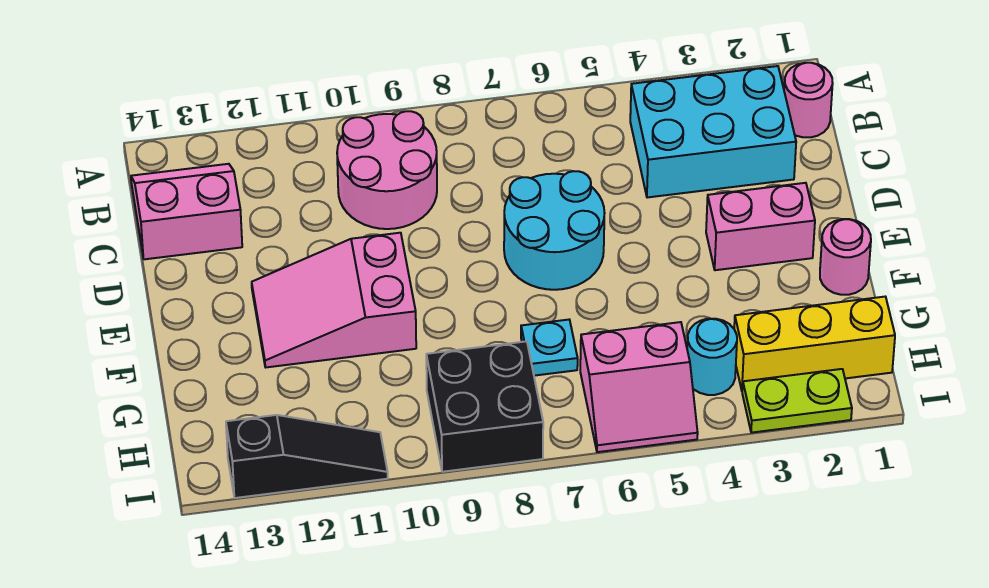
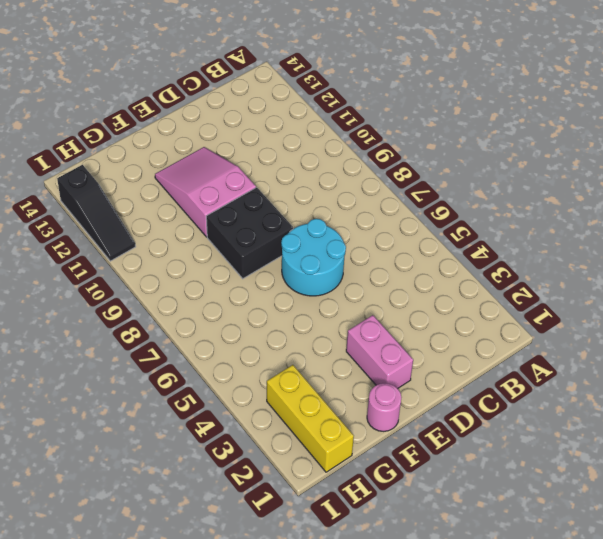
black brick E8:F9 level 1 -> black brick H8:I9 level 1
none -> pink round brick B1 level 1
none -> cyan brick B2:C4 level 1
none -> pink round brick B9:C10 level 1

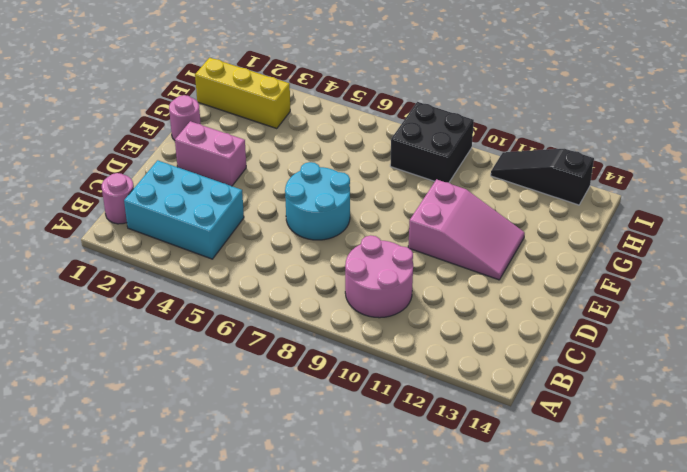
none -> pink slope B13:C14 level 1 top C
none -> cyan plate G7 level 1
none -> cyan round brick H4 level 1

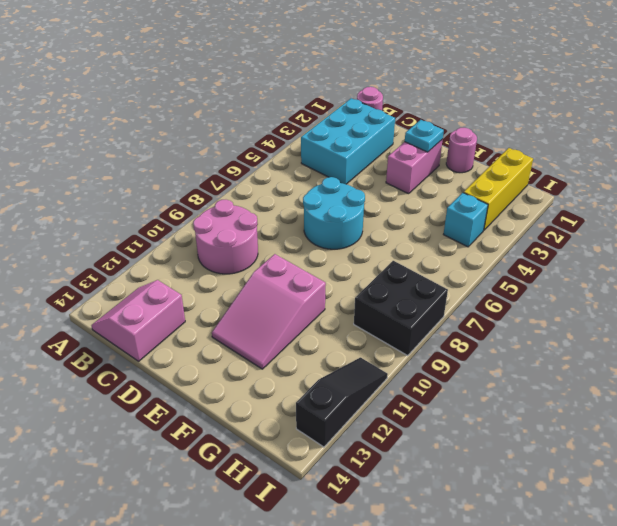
cyan plate E2 level 2 -> cyan plate G7 level 1
cyan brick H4 level 1 -> cyan round brick H4 level 1
none -> pink slope H5:I6 level 1 top H
none -> lime plate I2:I3 level 1

